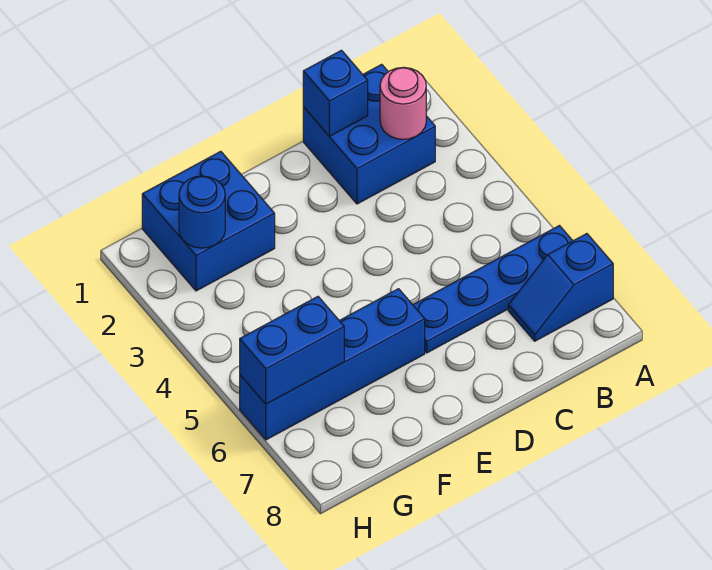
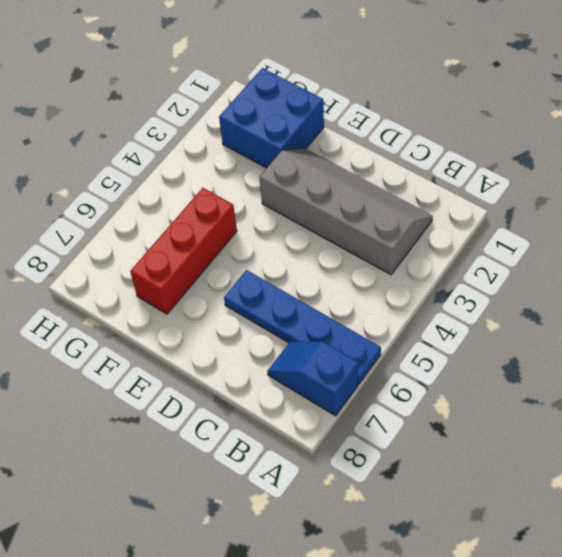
grey slope B2:E3 level 1 top 3 -> blue brick B1:C2 level 1
red brick F5:F7 level 1 -> blue brick E6:H6 level 1
none -> pink round brick B2 level 2
none -> blue brick C1 level 2

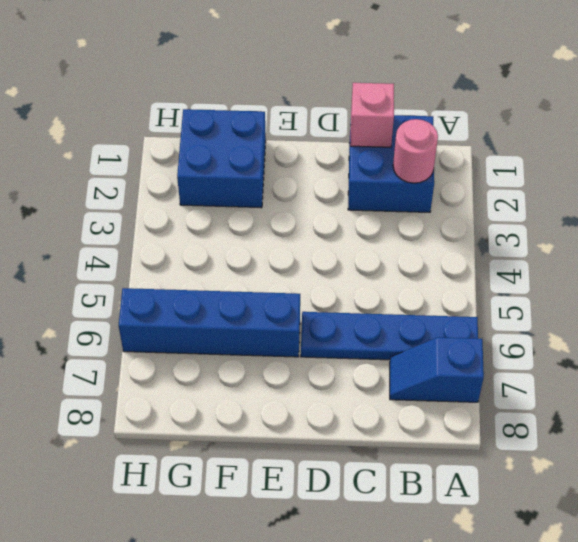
pink brick C1 level 2 -> blue brick C1 level 2
none -> blue round brick G2 level 2
none -> blue brick G6:H6 level 2

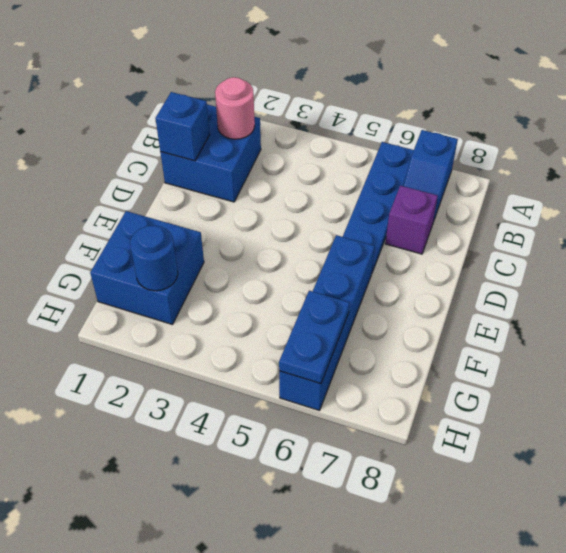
purple brick C7 level 1 -> none
blue plate G6:H6 level 2 -> blue brick G6:H6 level 2

